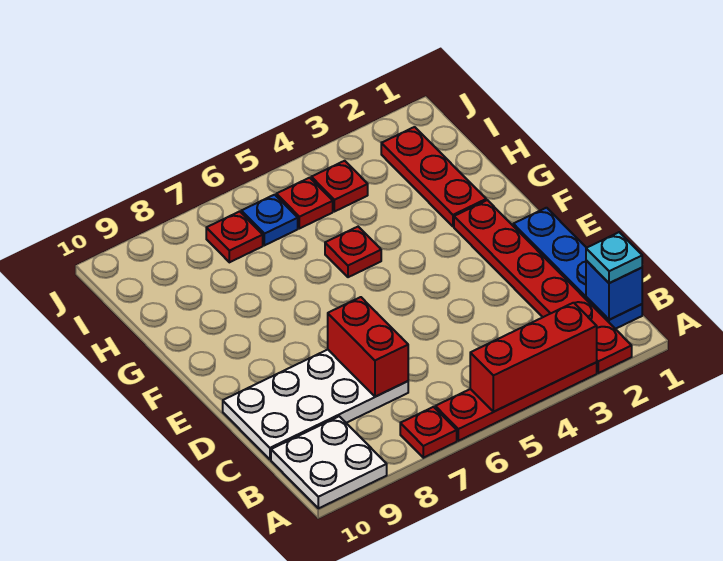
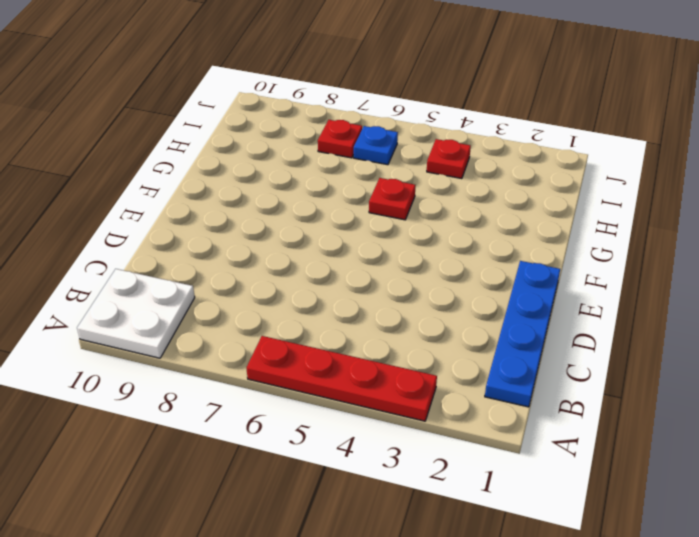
none -> red plate A2:F2 level 1
none -> red plate A7 level 1
none -> white plate C7:D10 level 1

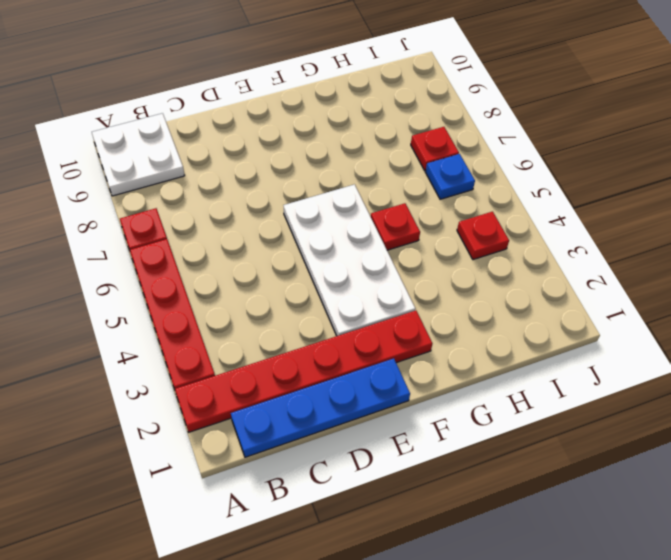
white plate E3:F6 level 1 -> white plate C7:D10 level 1
none -> red plate G2:I2 level 1
none -> red plate I5 level 1
none -> red brick A3:A5 level 2

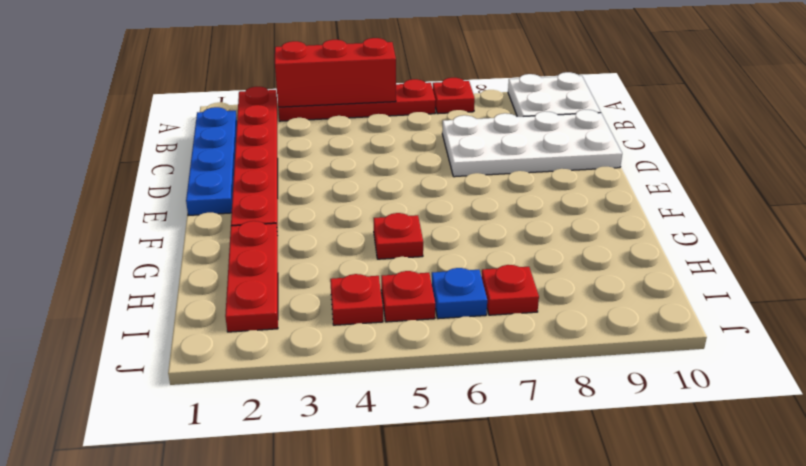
none -> blue brick B1 level 2
none -> red brick C7:D7 level 2
none -> cyan plate B1 level 3

